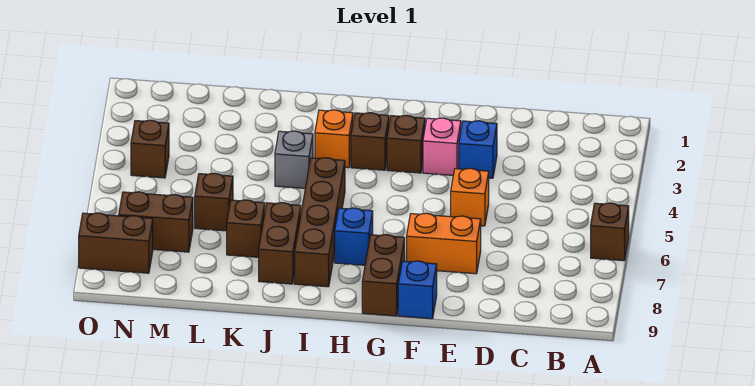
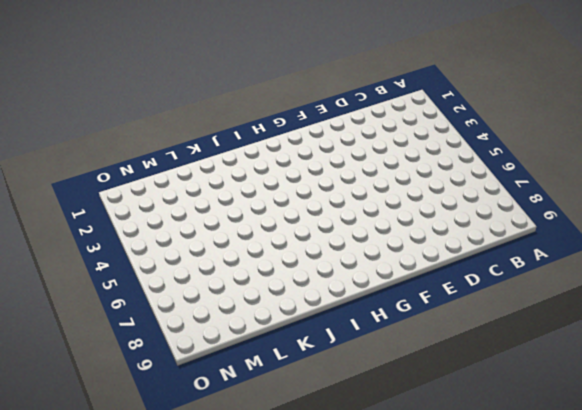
none -> brown brick A6 level 1
none -> blue brick E3 level 1
none -> orange brick E5 level 1

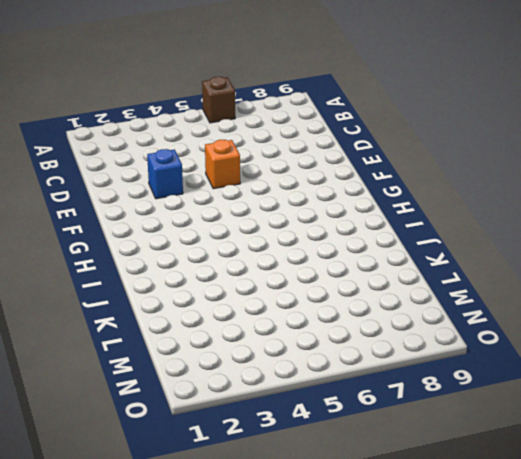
none -> orange brick E7:F7 level 1
none -> pink brick F3 level 1
none -> blue brick F9 level 1

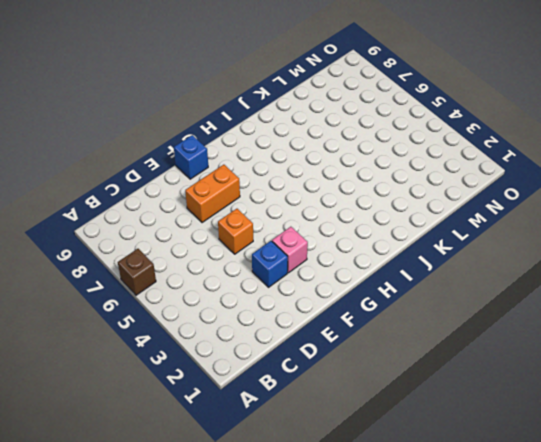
none -> brown brick G3 level 1
none -> brown brick G8:G9 level 1
none -> brown brick H3 level 1

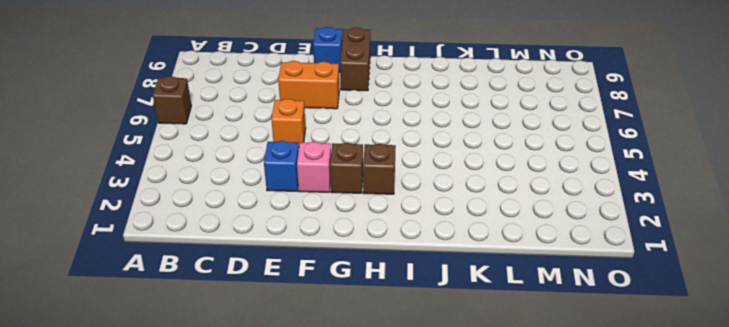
none -> blue brick H7 level 1
none -> orange brick I3 level 1
none -> brown brick I5:I8 level 1

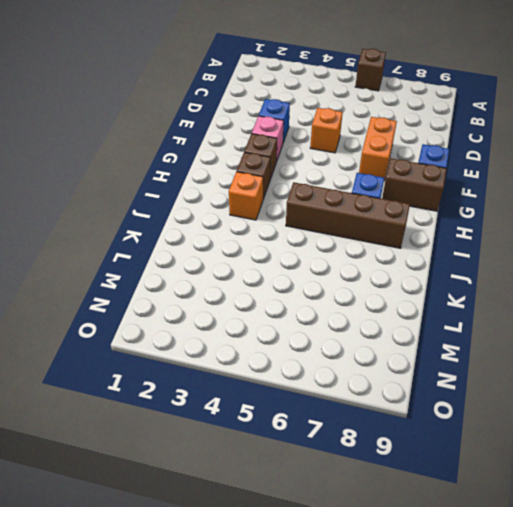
none -> grey brick J4 level 1
none -> brown brick J7:J8 level 1
none -> brown brick K7 level 1

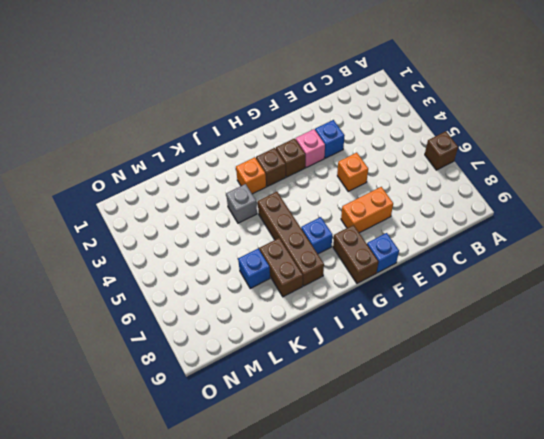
blue brick K7 level 1 -> brown brick K7 level 1
none -> brown brick L6 level 1
none -> brown brick M7:N7 level 1
none -> brown brick N4 level 1

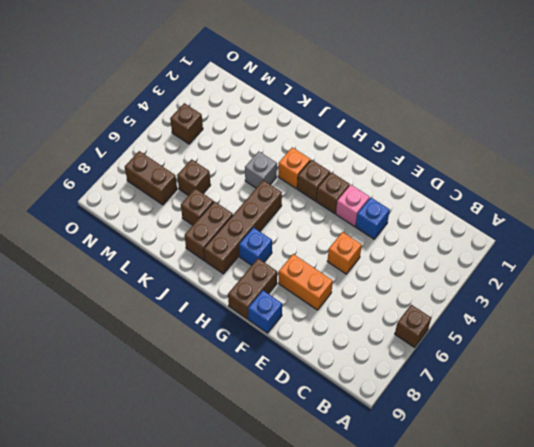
none -> brown brick N8:O8 level 1

